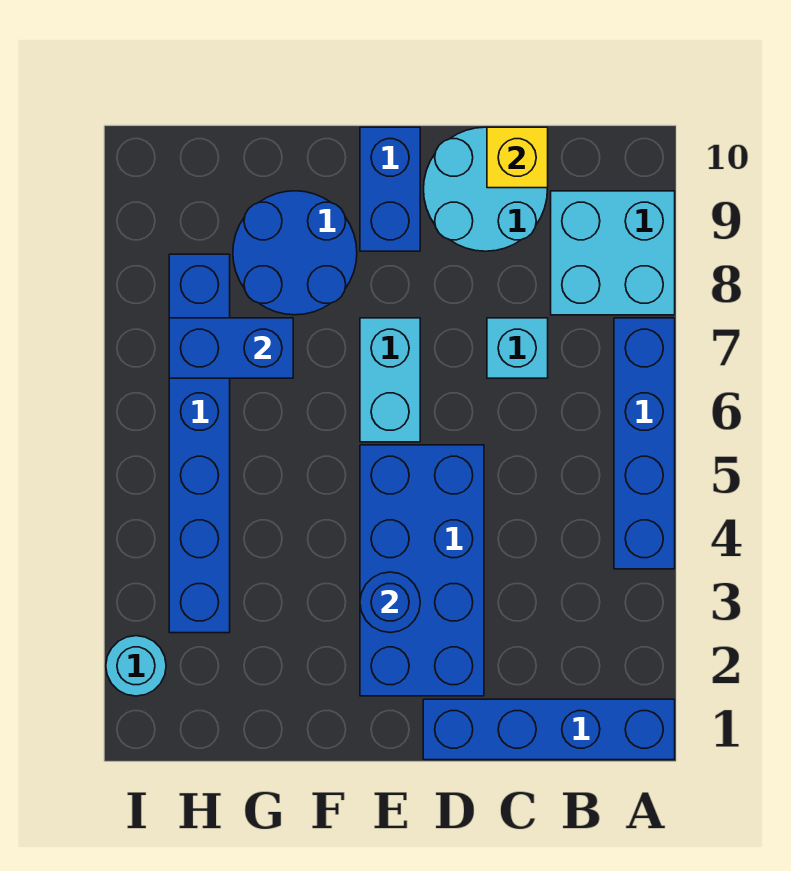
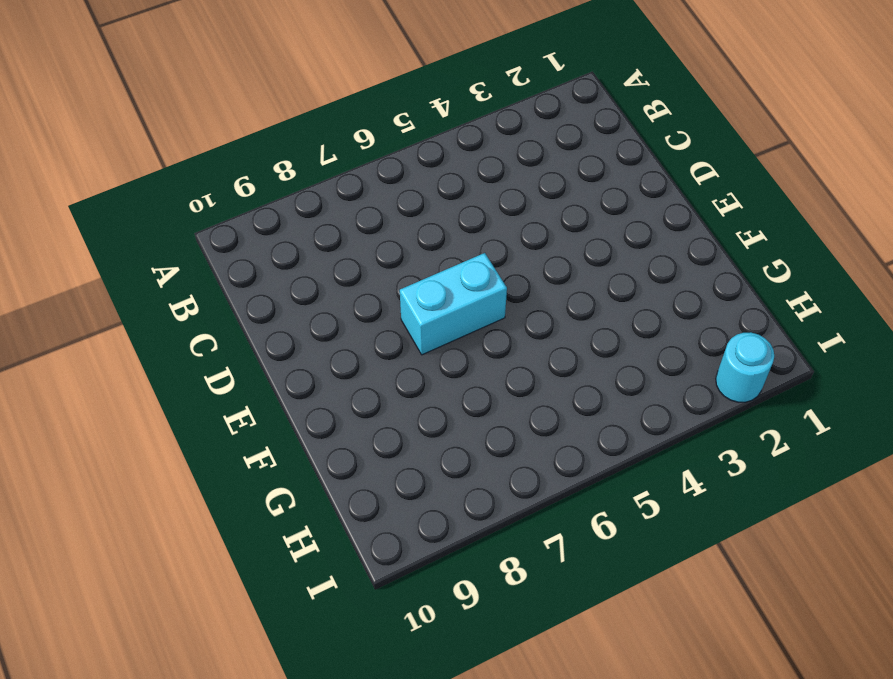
none -> blue brick A1:D1 level 1
none -> blue brick A4:A7 level 1
none -> cyan brick A8:B9 level 1

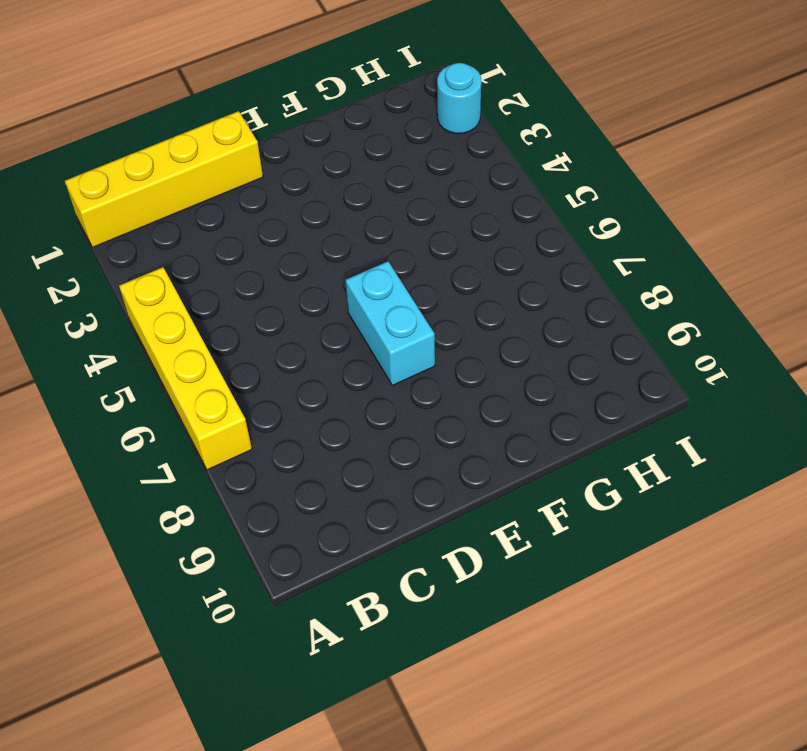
yellow brick A1:D1 level 1 -> blue brick A1:D1 level 1
yellow brick A4:A7 level 1 -> blue brick A4:A7 level 1
none -> cyan brick A8:B9 level 1
none -> cyan brick C7 level 1
none -> cyan round brick C9:D10 level 1

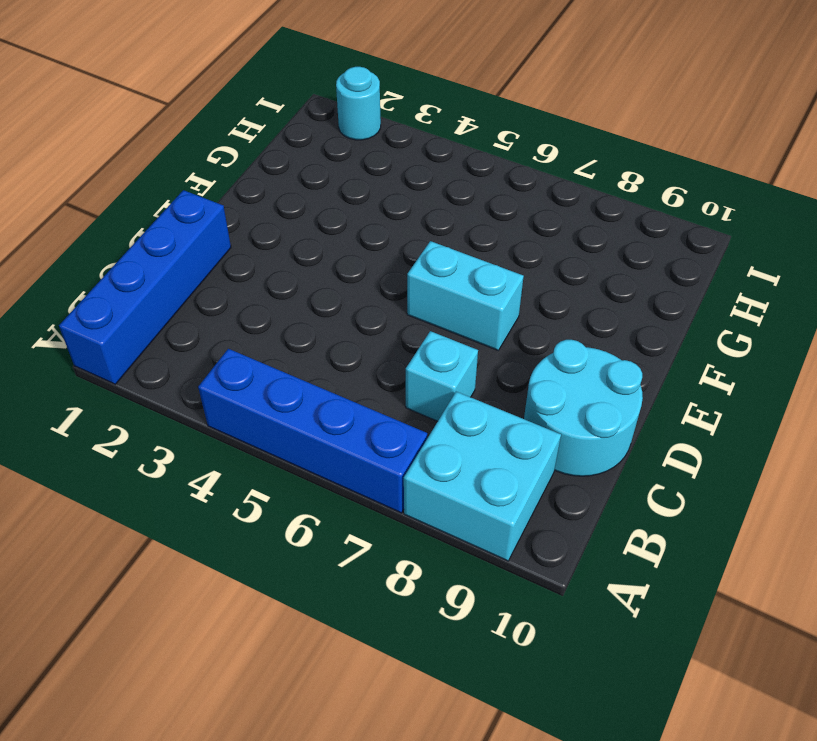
none -> blue brick D2:E5 level 1
none -> blue brick E9:E10 level 1
none -> blue round brick F8:G9 level 1

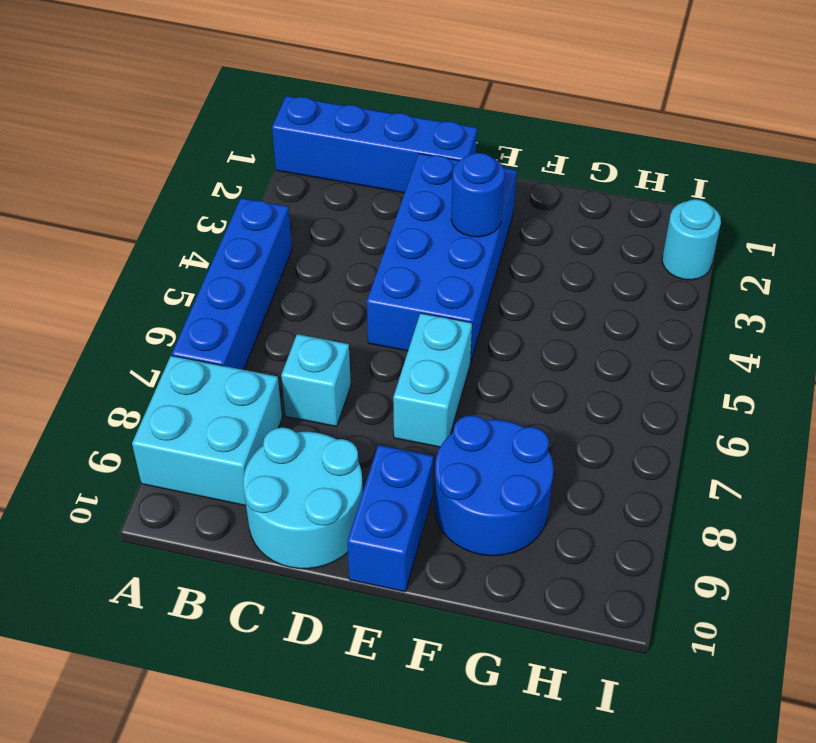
none -> blue brick H3:H8 level 1
none -> yellow brick C10 level 2
none -> blue brick G7:H7 level 2

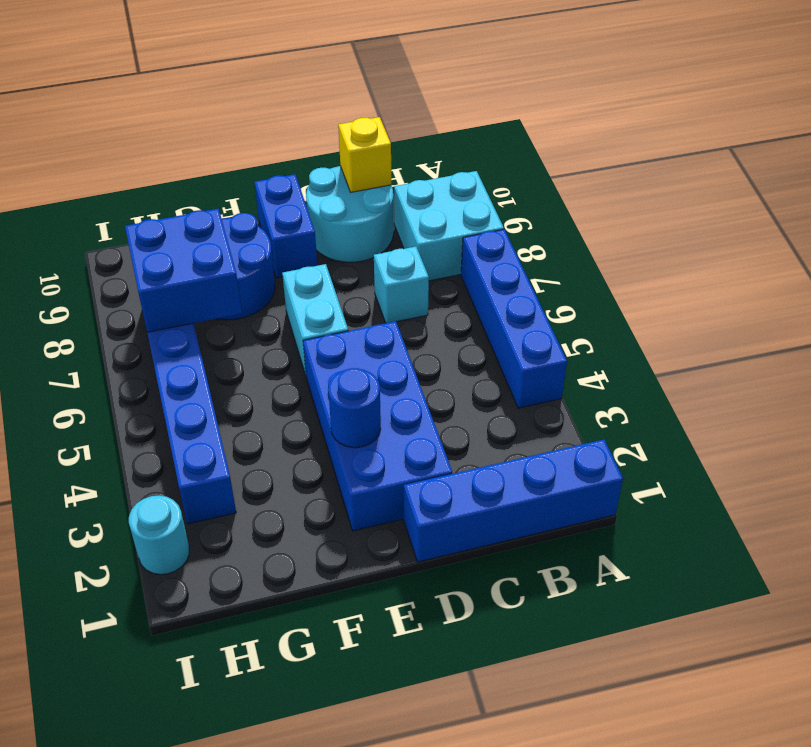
blue brick G7:H8 level 2 -> blue brick G7:H7 level 2

